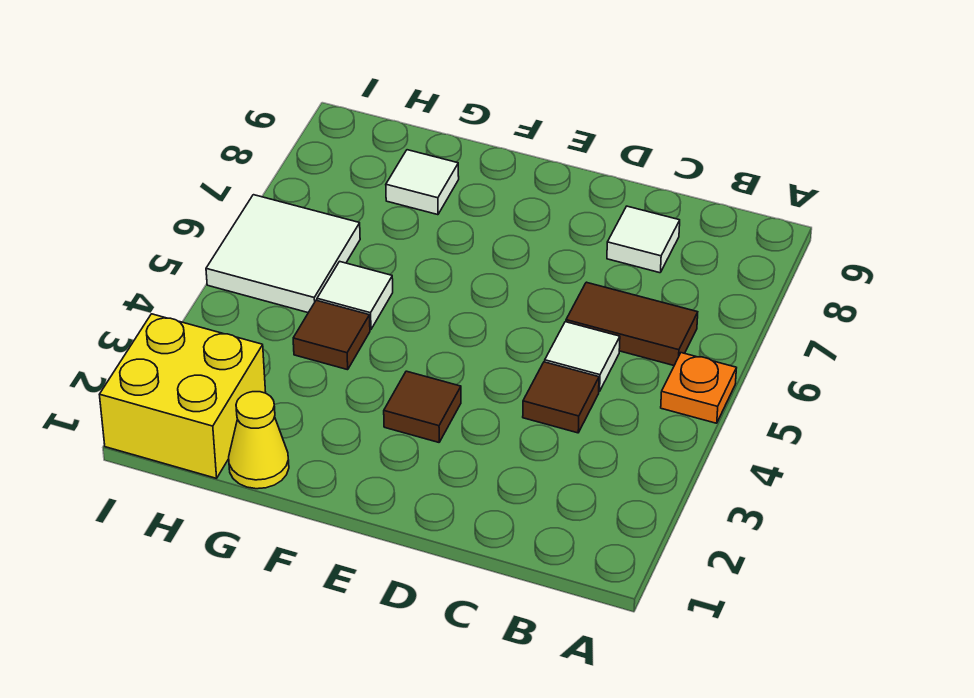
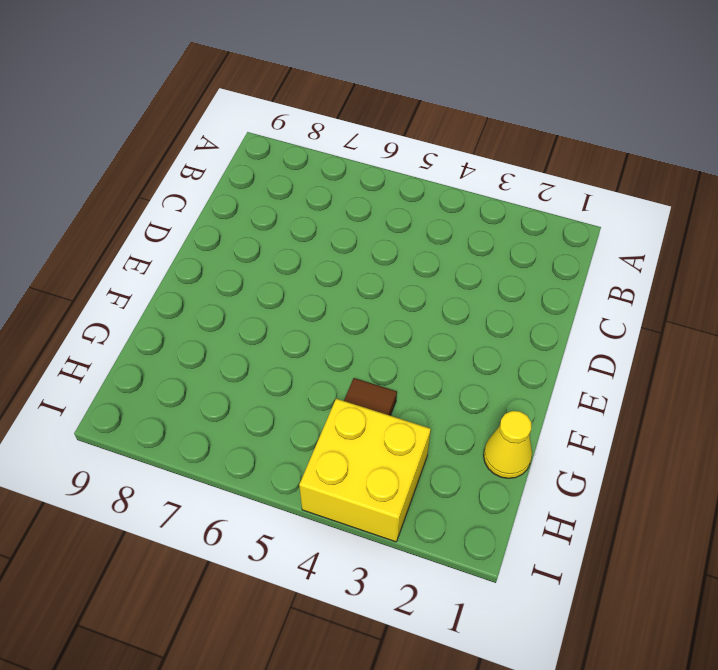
yellow brick H3:I4 level 1 -> yellow brick H1:I2 level 1
none -> orange plate A5 level 1
none -> brown tile B6:C6 level 1
none -> brown tile C4 level 1

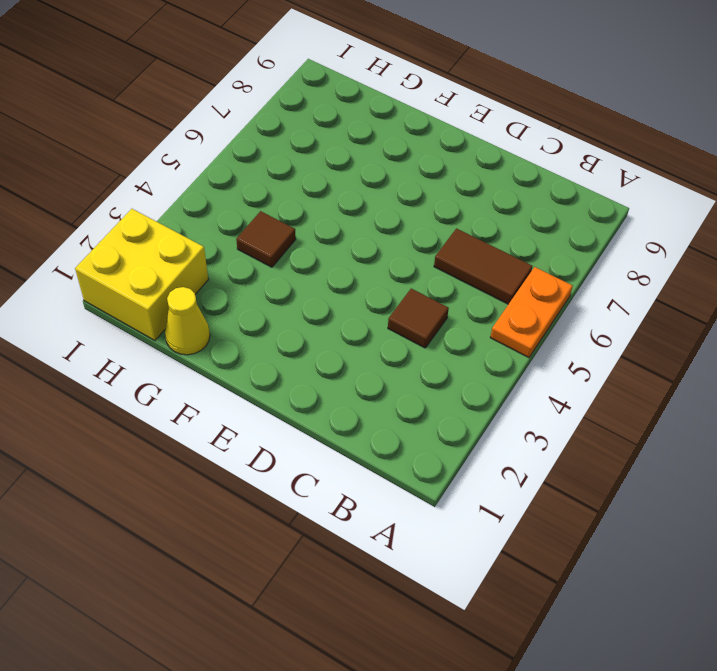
orange plate A5:A6 level 1 -> orange plate A5 level 1
none -> white tile C5 level 1
none -> white tile C8 level 1
none -> brown tile E3 level 1

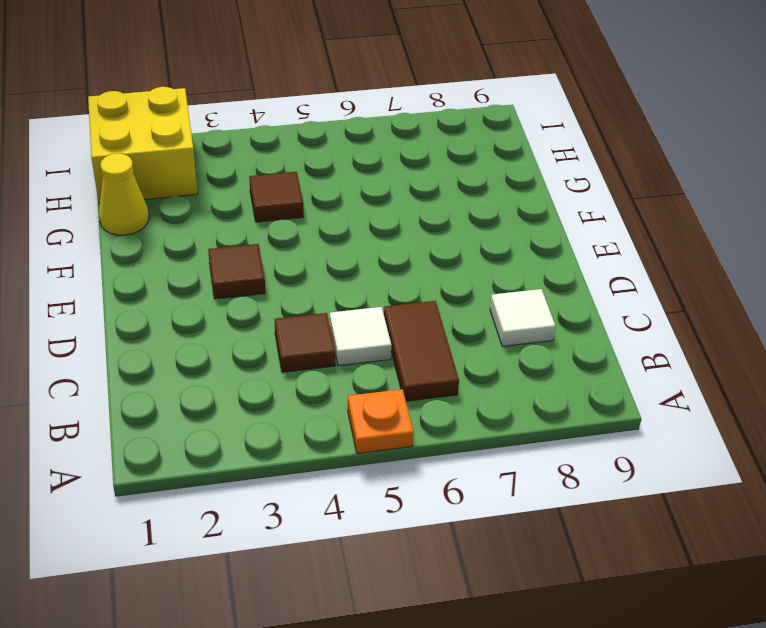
none -> white tile G5 level 1
none -> white tile G8 level 1
none -> white tile H5:I6 level 1

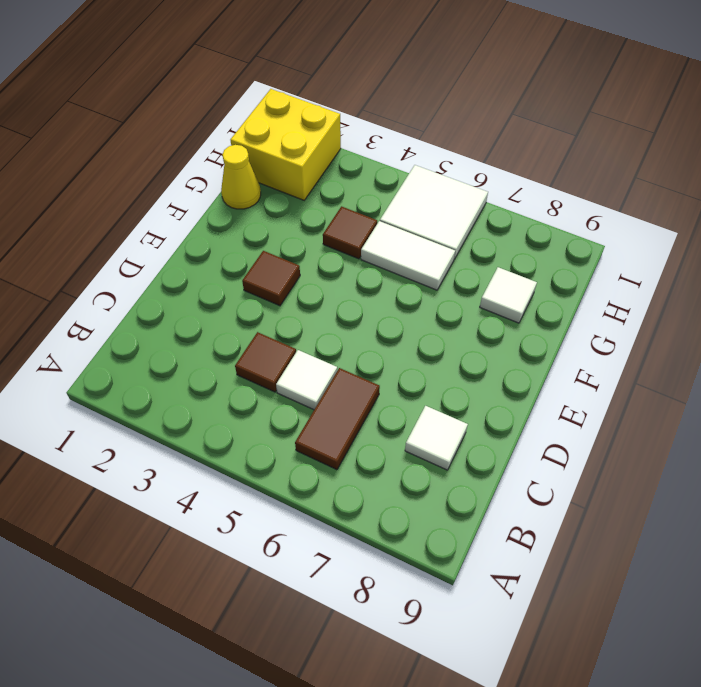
white tile G5:G6 level 1 -> white tile G5 level 1
none -> orange plate A5 level 1

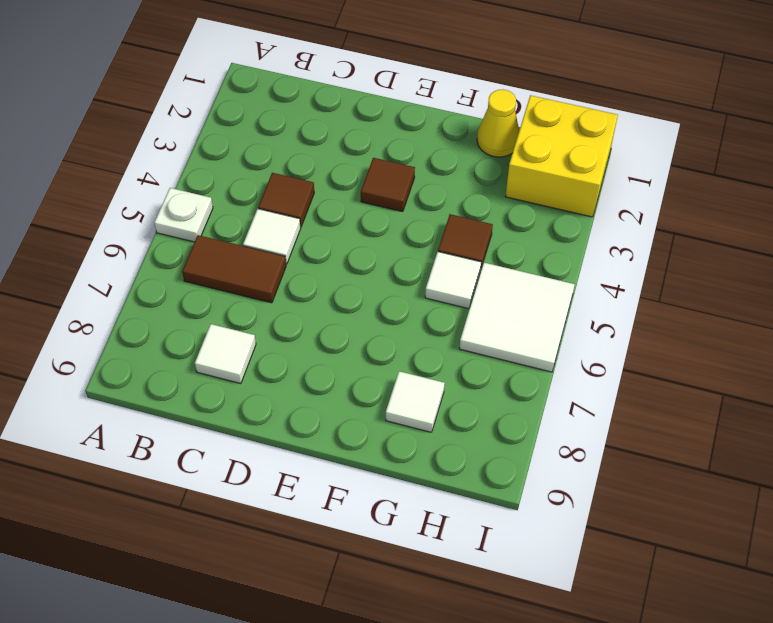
white plate A5 level 1 -> orange plate A5 level 1

